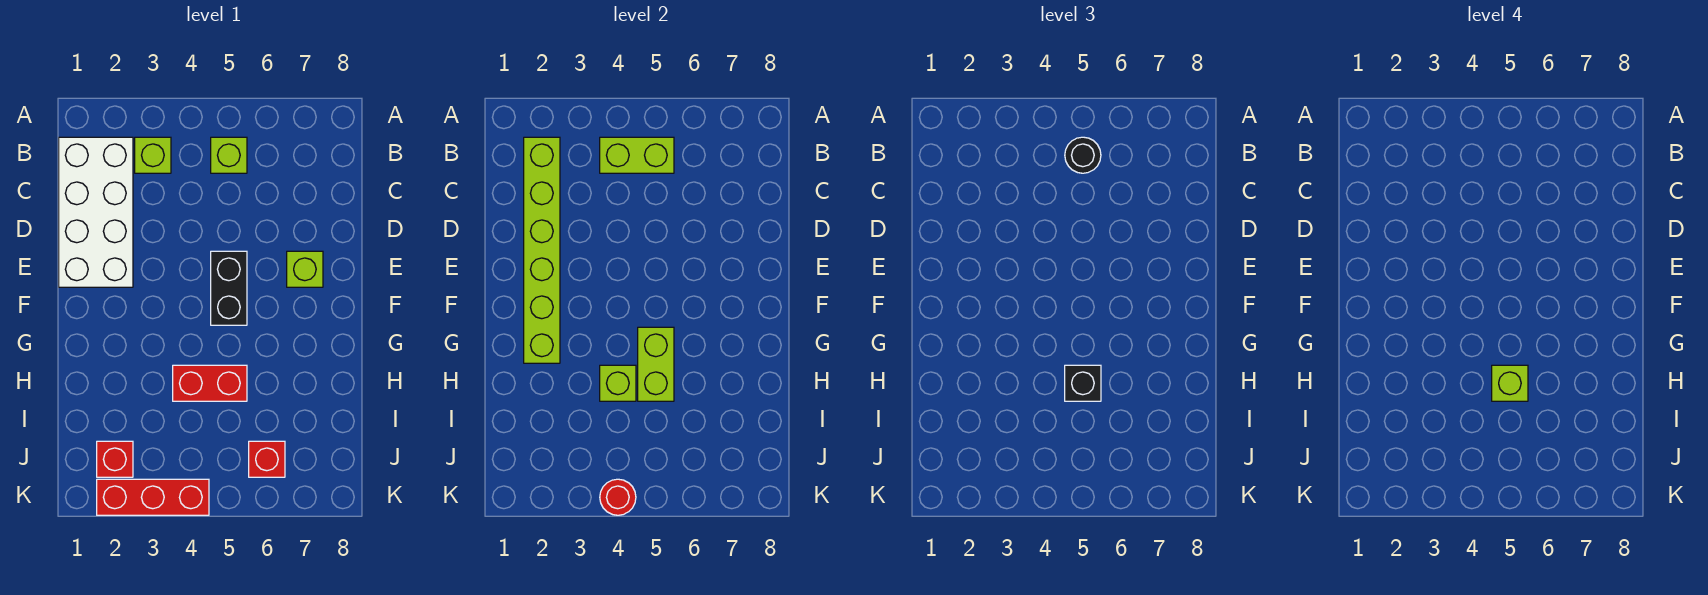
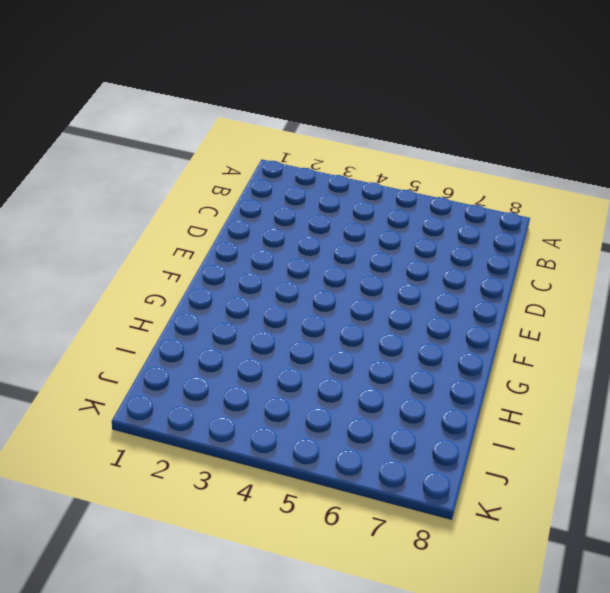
none -> white brick B1:E2 level 1
none -> lime brick B3 level 1
none -> lime brick B5 level 1

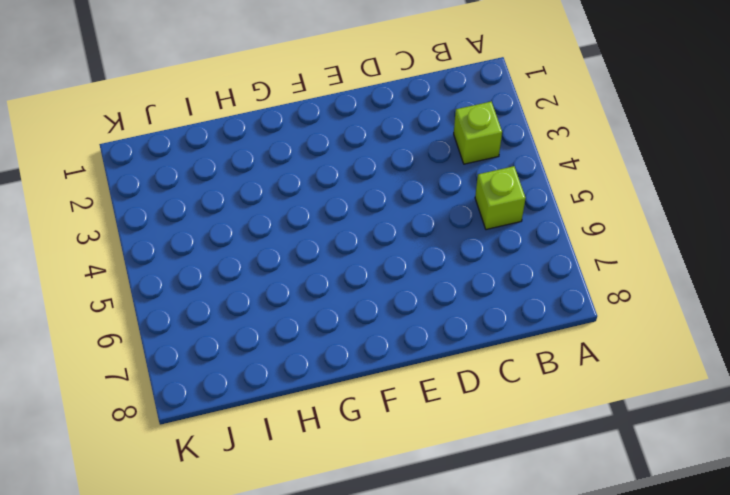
none -> white brick B1:E2 level 1
none -> black brick E5:F5 level 1
none -> lime brick E7 level 1

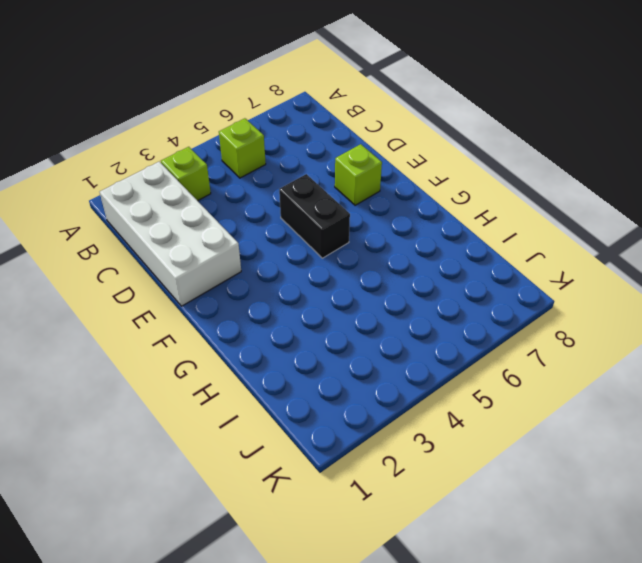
none -> red brick H4:H5 level 1
none -> red brick J2 level 1
none -> red brick J6 level 1

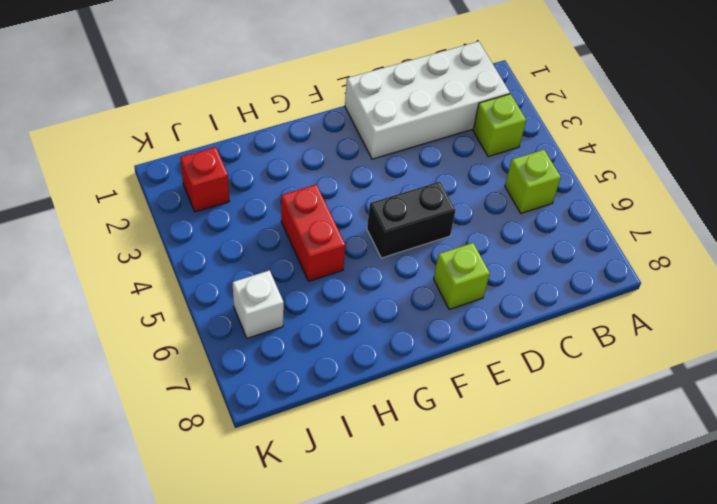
white brick J6 level 1 -> red brick J6 level 1
none -> red brick K2:K4 level 1
none -> lime brick B2:G2 level 2
none -> lime brick B4:B5 level 2

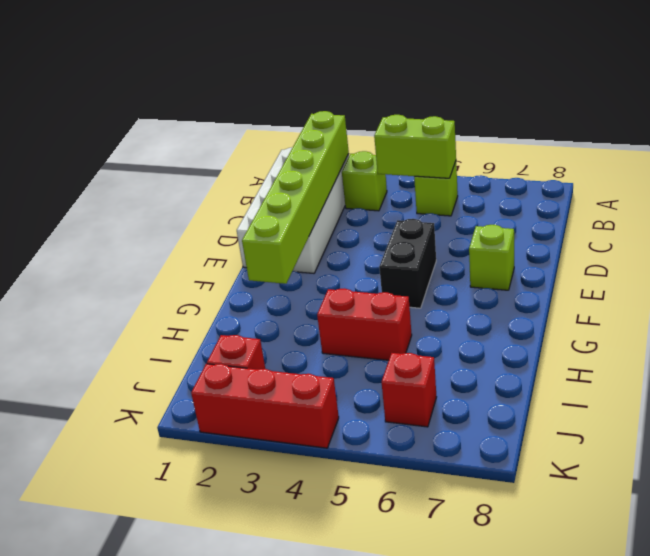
none -> lime brick G5:H5 level 2
none -> lime brick H4 level 2
none -> red round brick K4 level 2

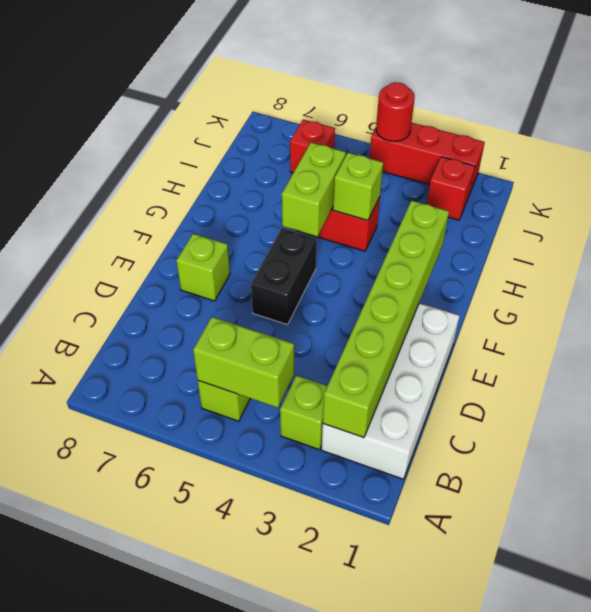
none -> black round brick B5 level 3
none -> black brick H5 level 3
none -> lime brick H5 level 4

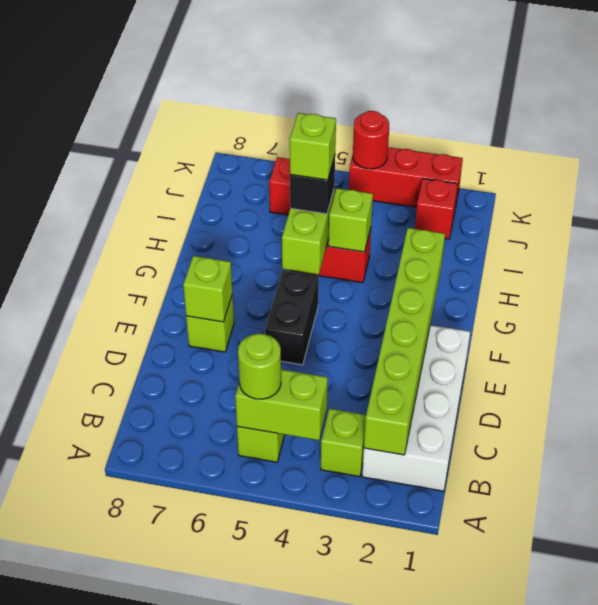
lime round brick B5 level 3 -> black round brick B5 level 3
lime brick E7 level 2 -> none

